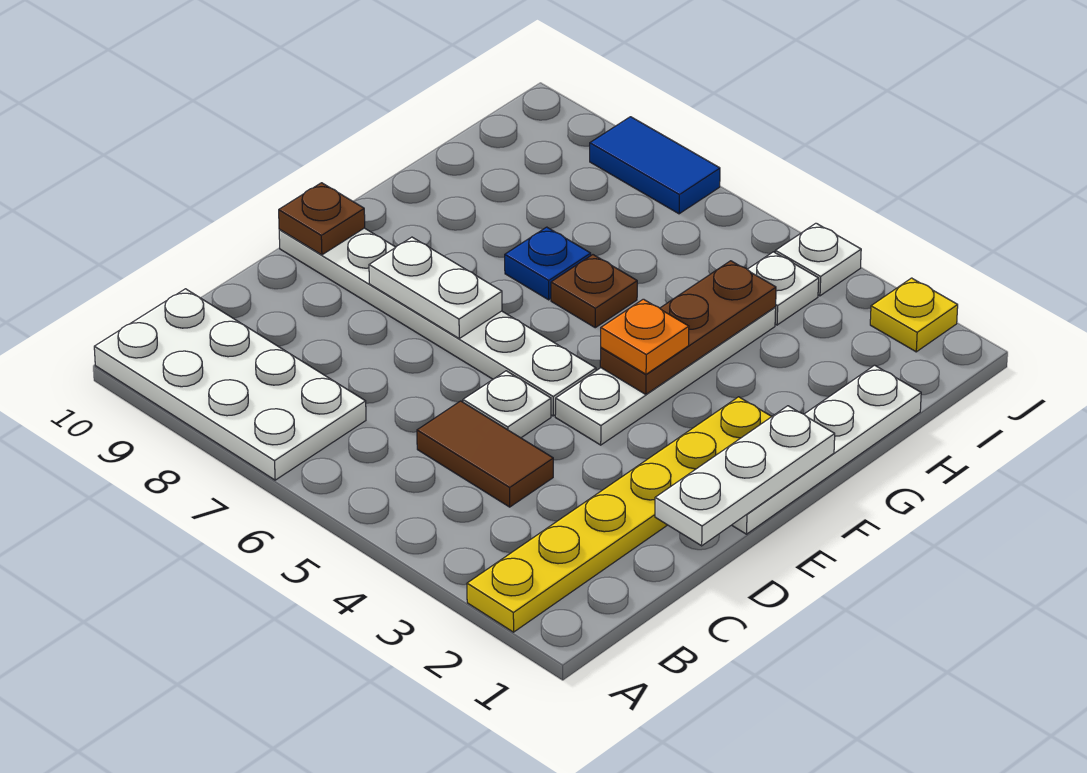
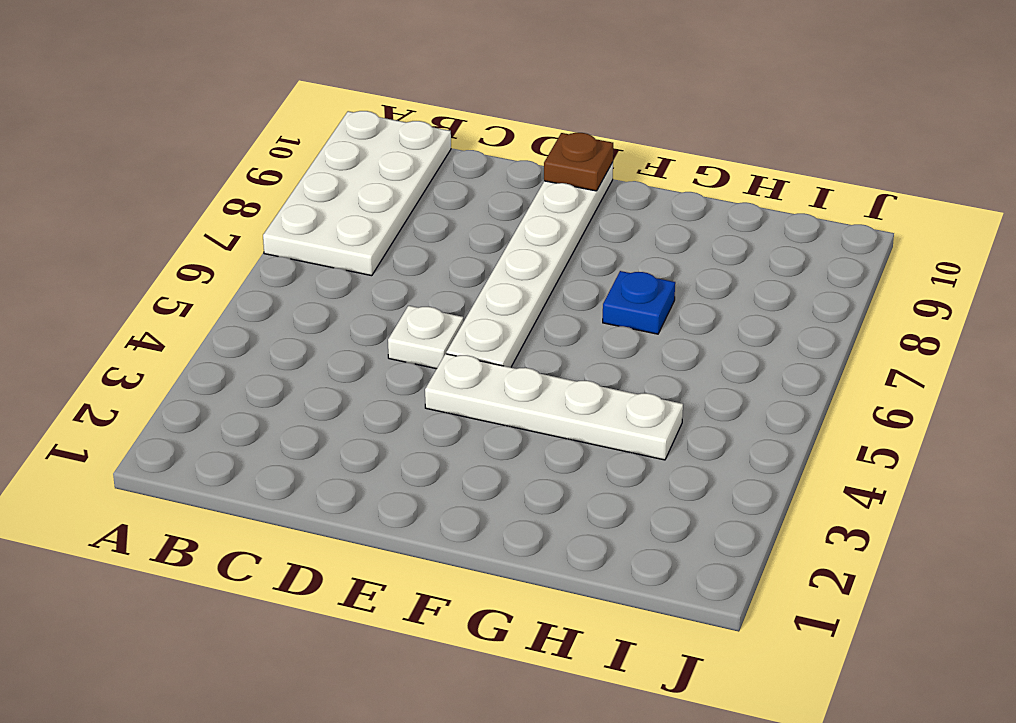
none -> yellow plate A2:F2 level 1
none -> brown tile C4:C5 level 1
none -> white plate E1:H1 level 1

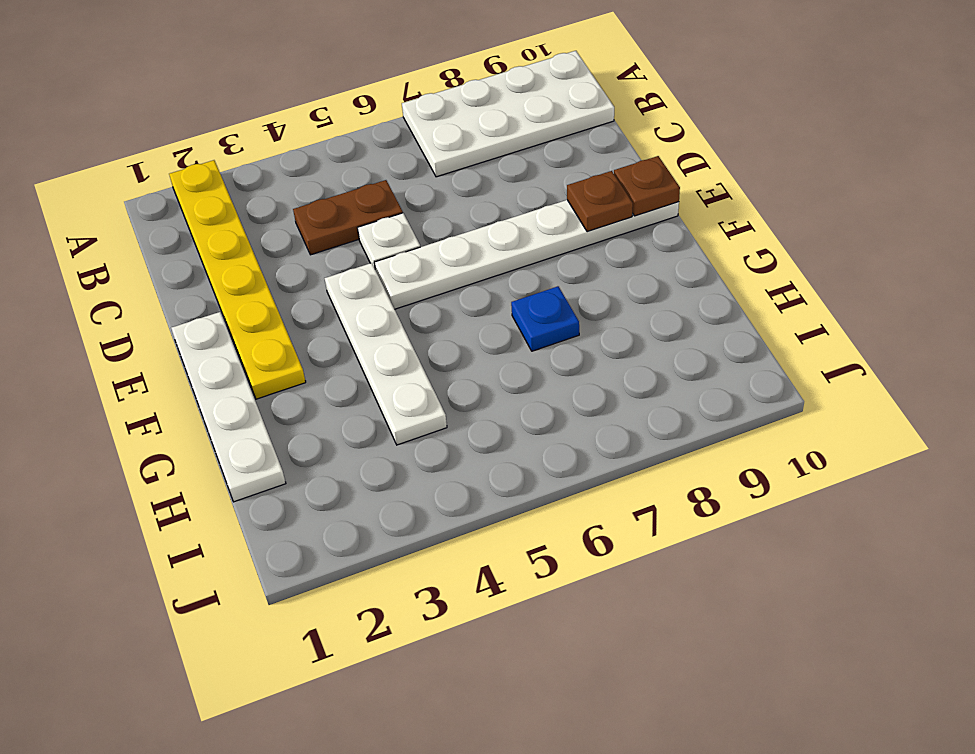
brown plate C4:C5 level 1 -> brown tile C4:C5 level 1
brown plate E9 level 2 -> brown plate G6 level 1
none -> white plate I4 level 1
none -> yellow plate J2 level 1
none -> white plate J4 level 1

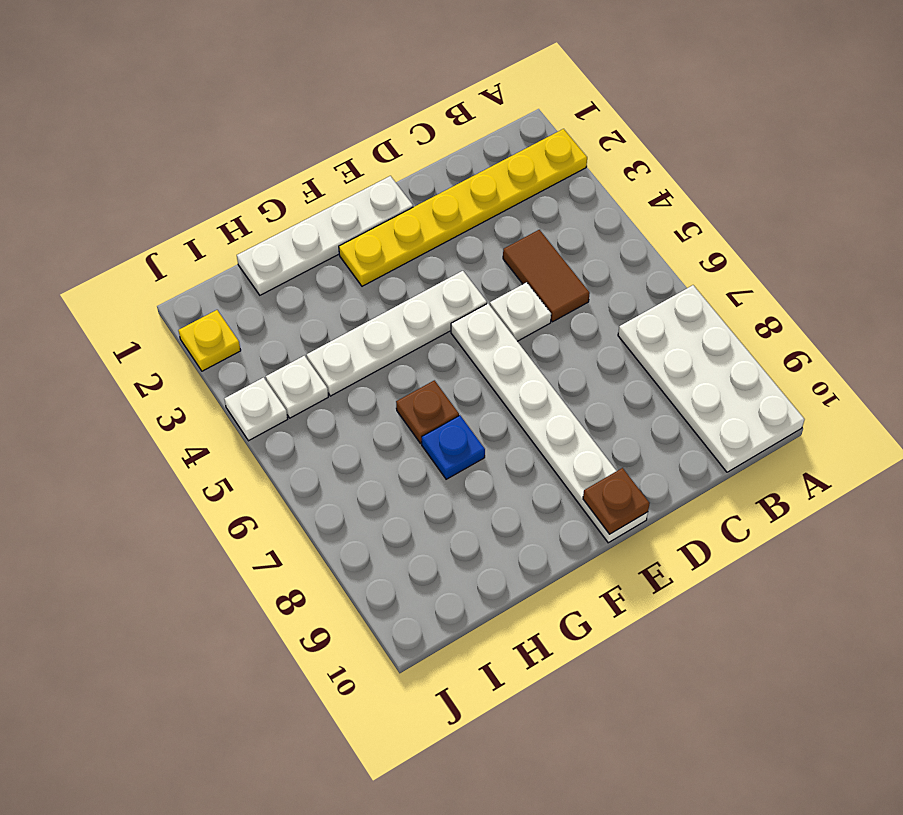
none -> blue tile J7:J8 level 1
none -> white plate D1:F1 level 2
none -> white plate E7:E8 level 2

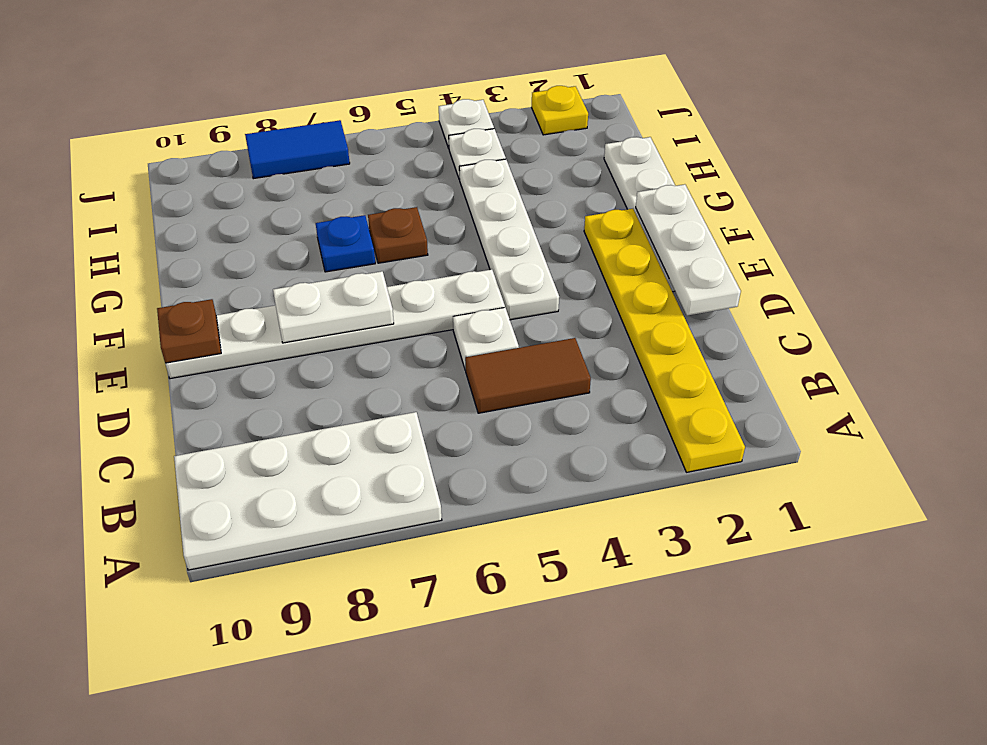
none -> brown plate F4:H4 level 2
none -> orange plate F4 level 3

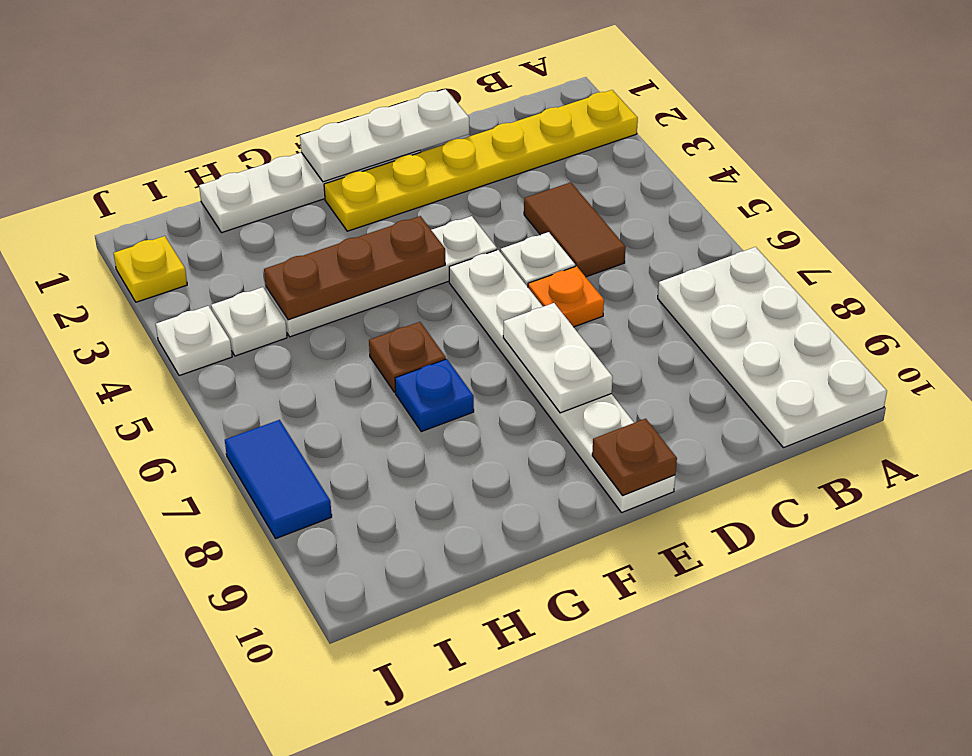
orange plate D6 level 1 -> orange plate F4 level 3

